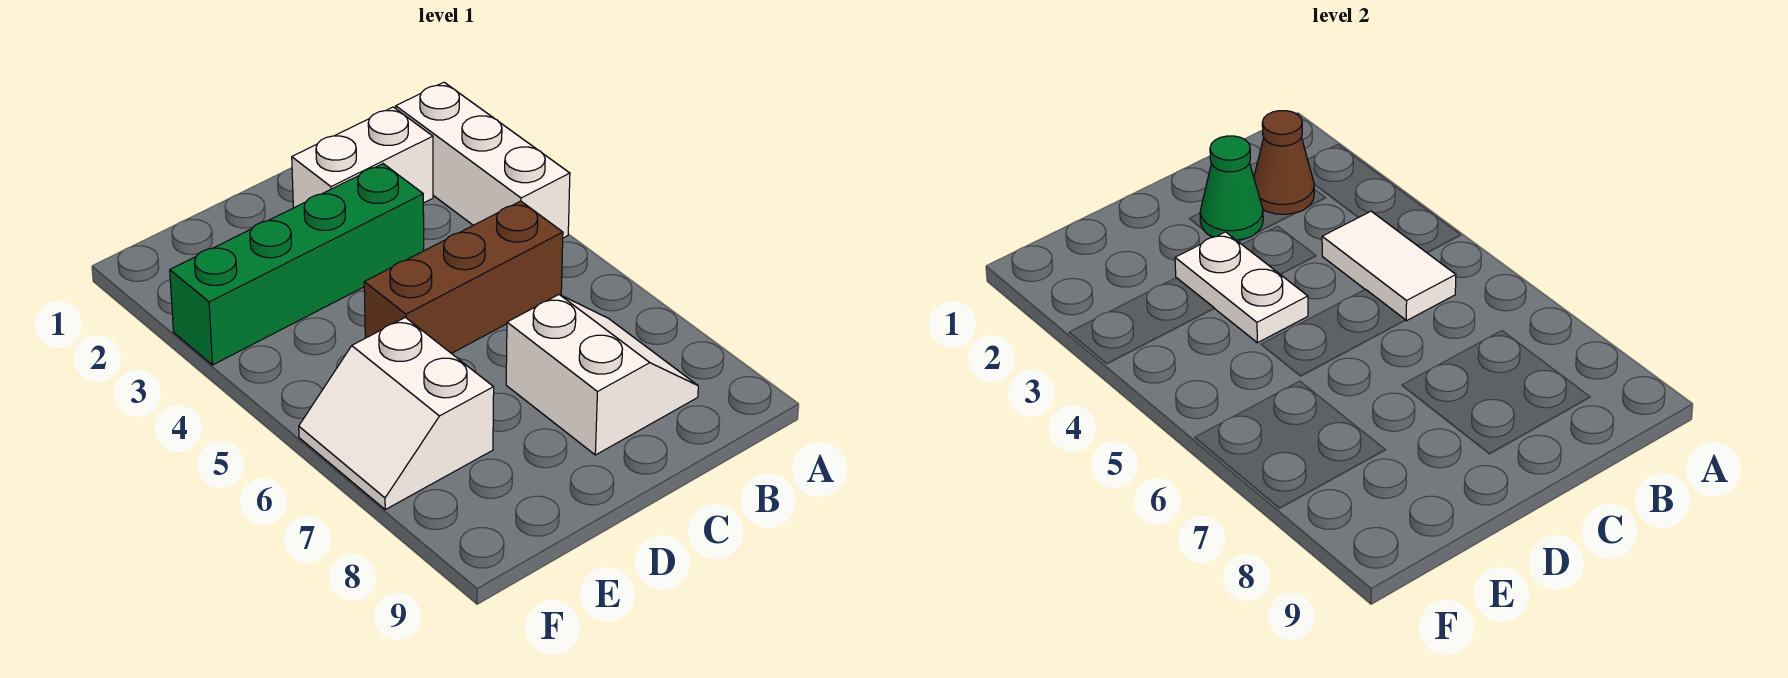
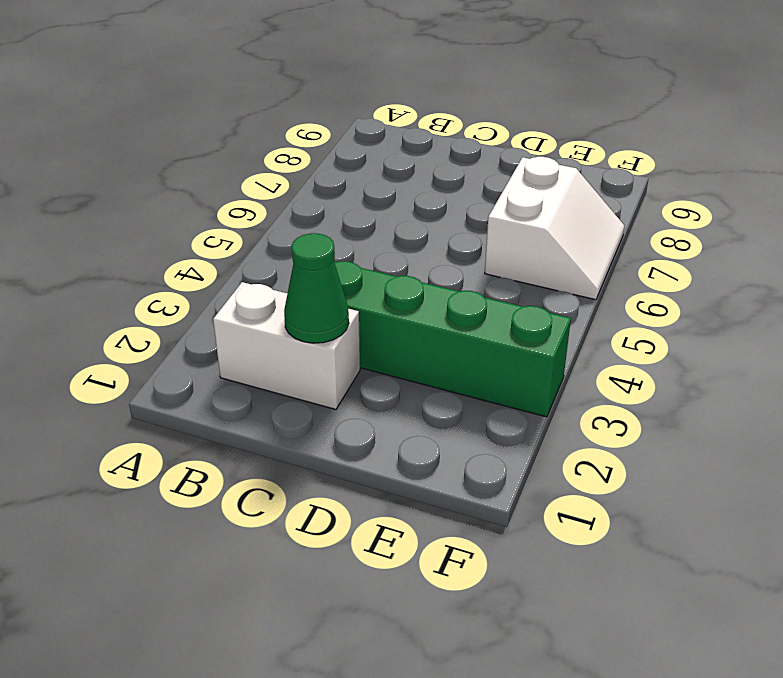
none -> white brick A2:A4 level 1
none -> brown brick B5:D5 level 1

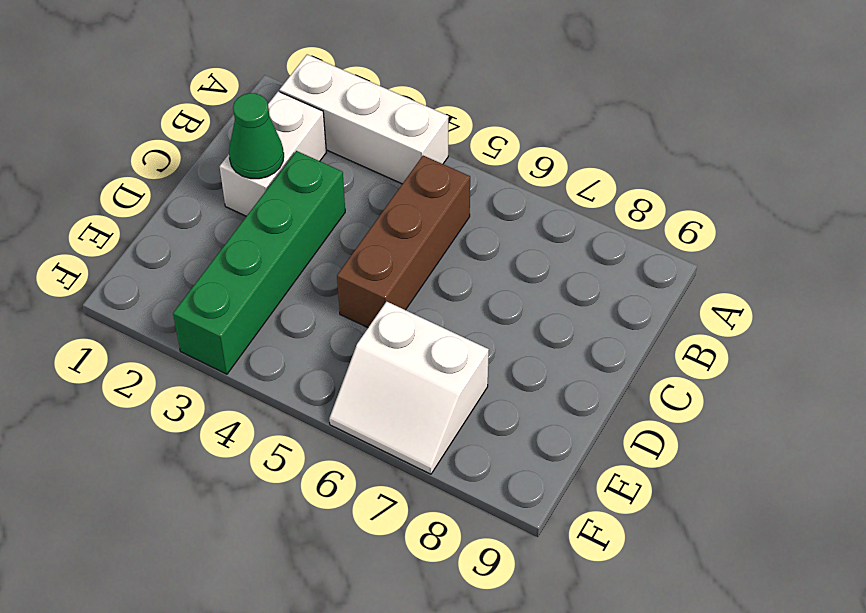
none -> white slope B7:C8 level 1 top C
none -> brown cone B2 level 2

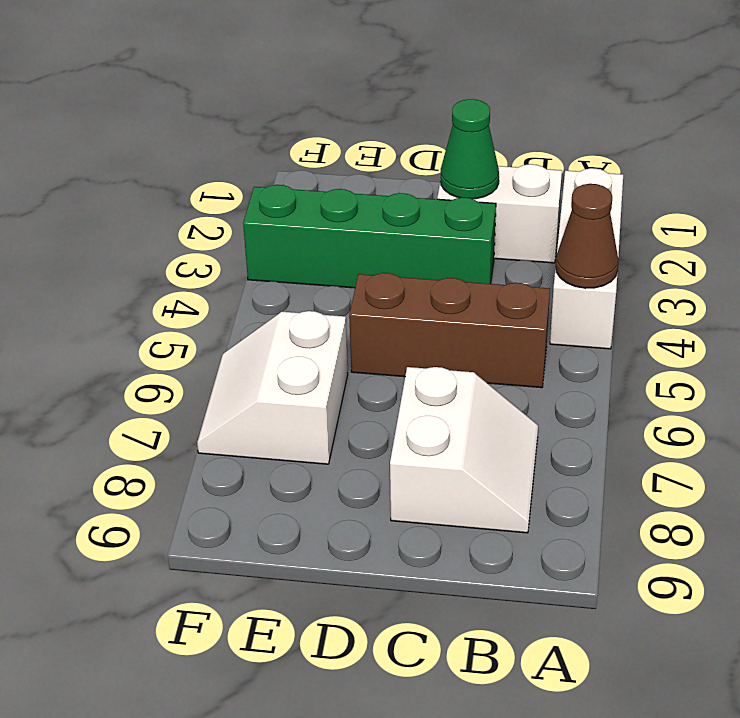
brown cone A4 level 2 -> brown cone B2 level 2
none -> white tile B4:B5 level 2
none -> white plate D3:D4 level 2

